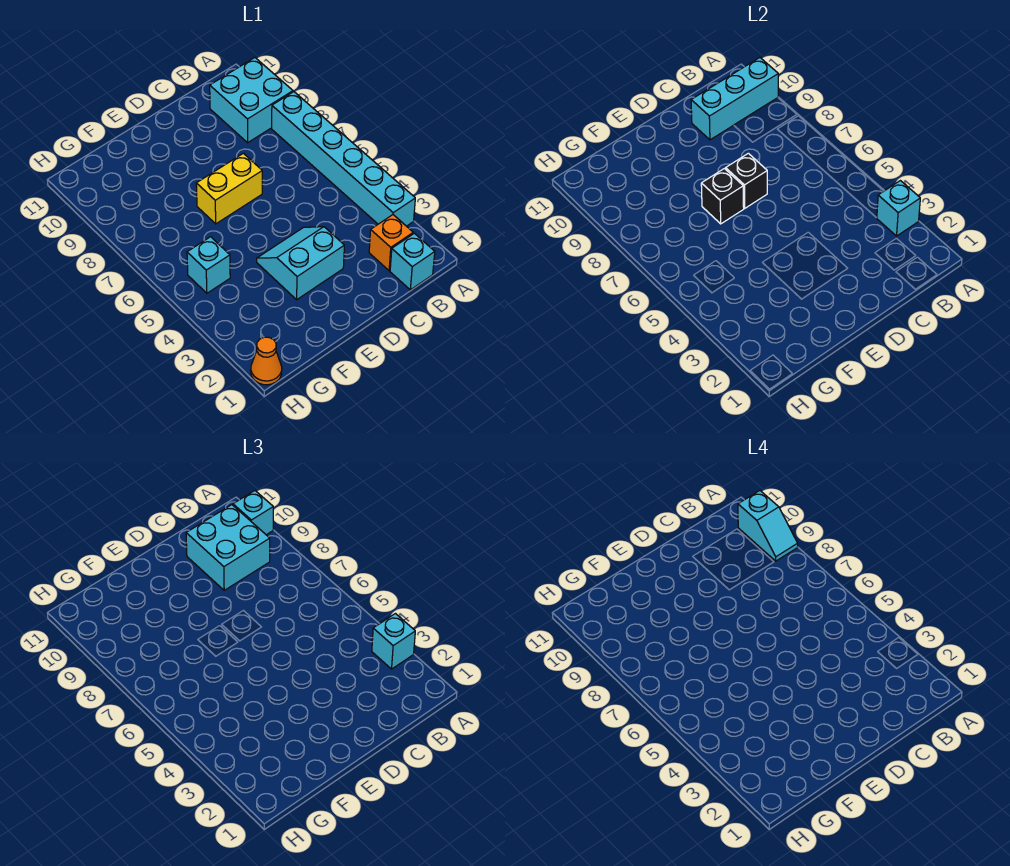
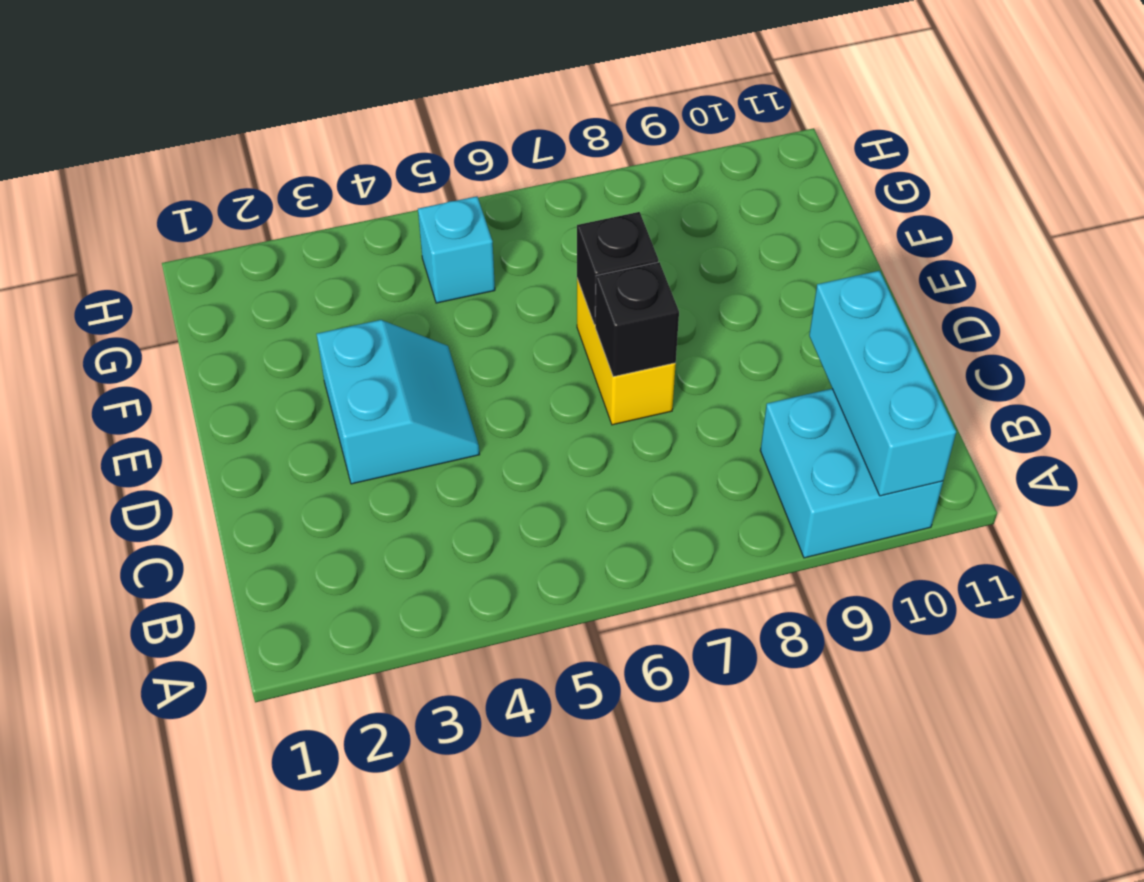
none -> cyan brick A3:A8 level 1
none -> cyan brick B1 level 1
none -> orange brick B2 level 1

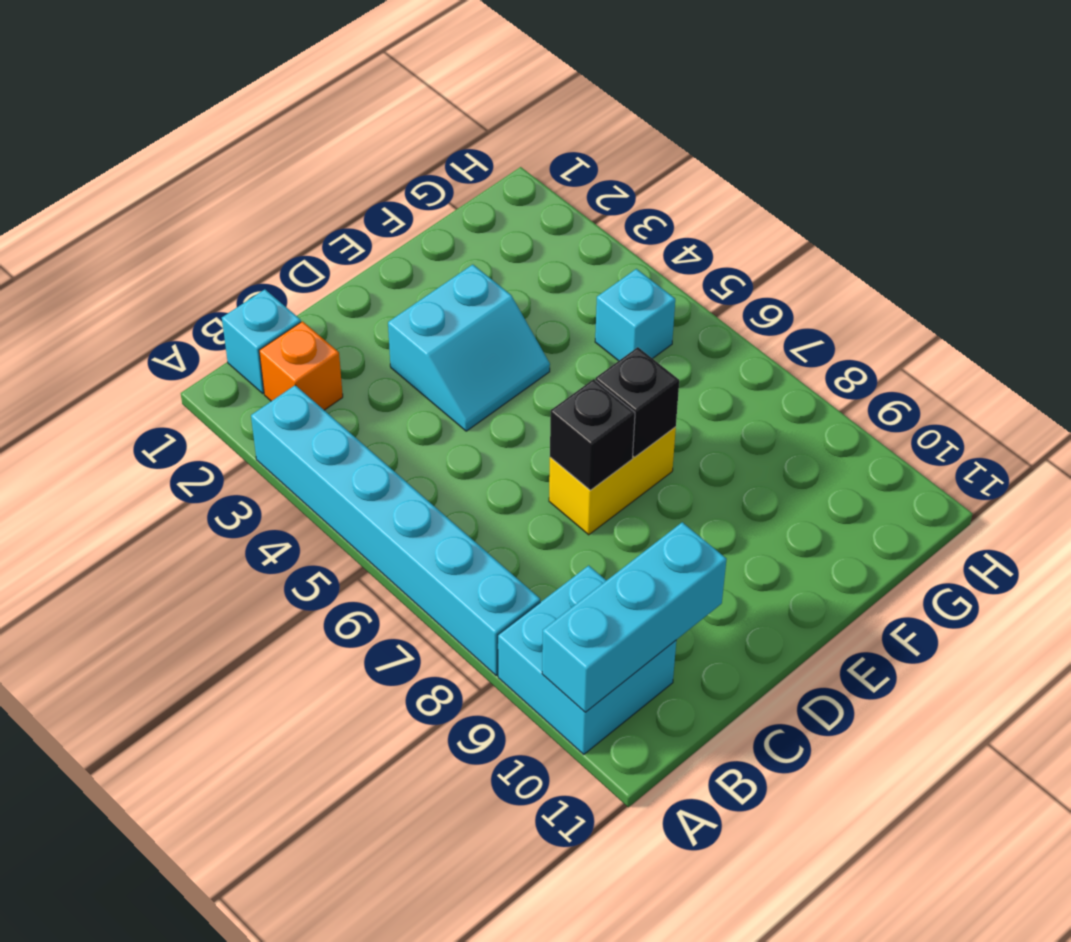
none -> orange cone H1 level 1
none -> cyan brick A3 level 2
none -> cyan brick A3 level 3

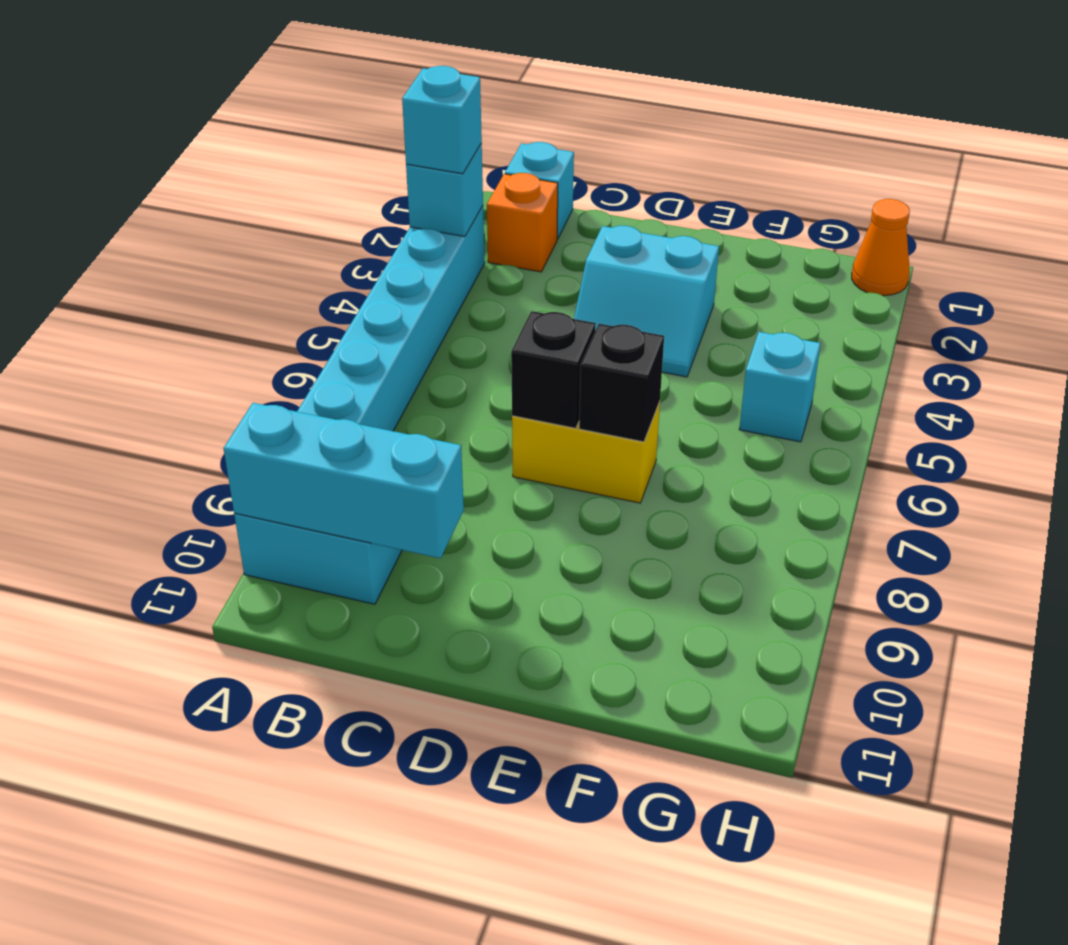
none -> cyan brick A10 level 3
none -> cyan brick B9:C10 level 3
none -> cyan slope A9:A10 level 4 top 10

